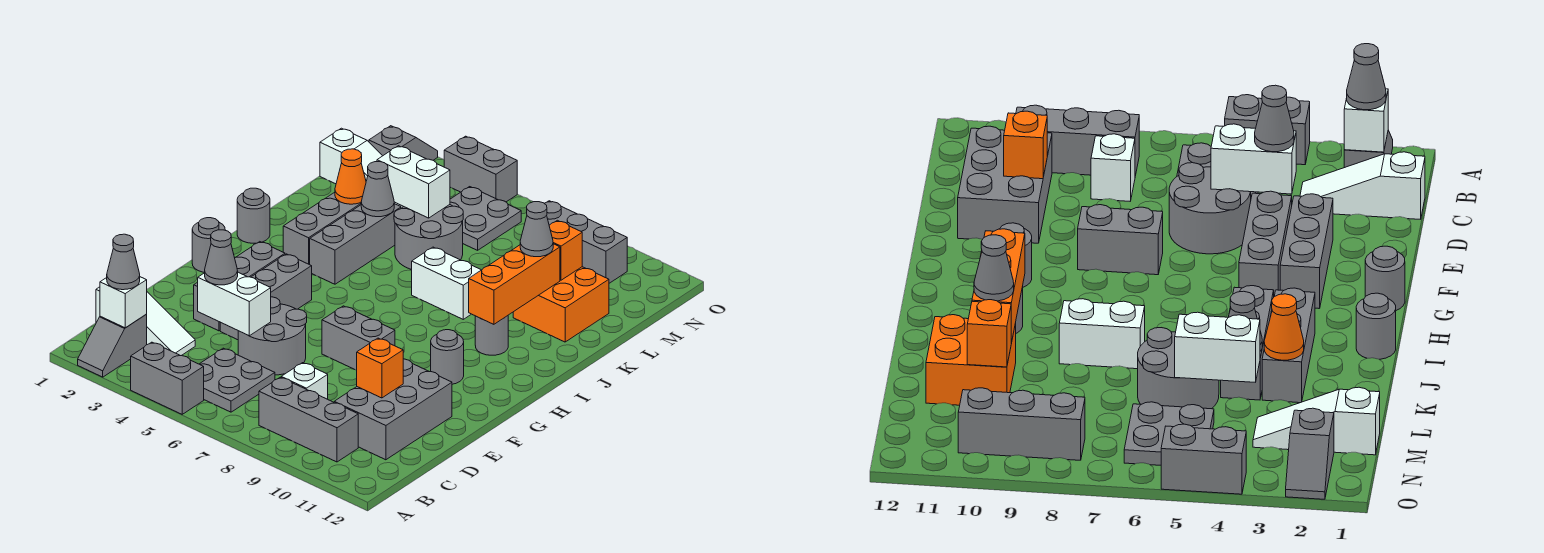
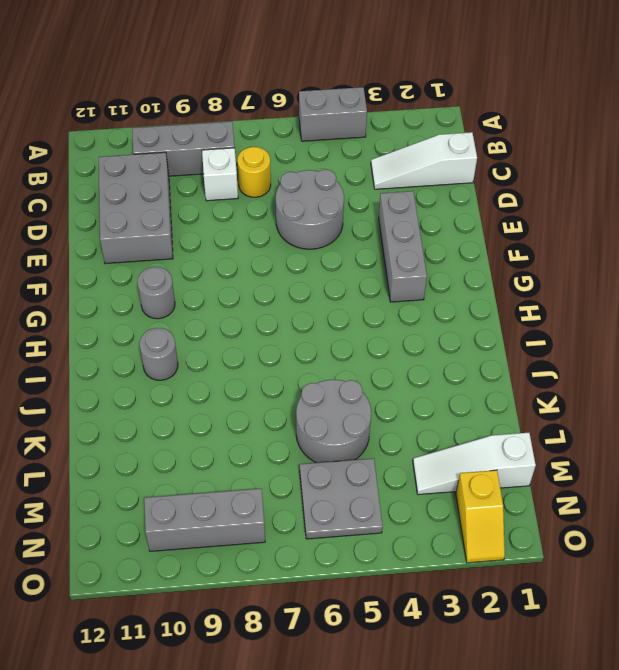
yellow round brick C7 level 1 -> none
yellow slope N2:O2 level 1 top N -> grey slope N2:O2 level 1 top N
none -> grey slope A2:B2 level 1 top B
none -> grey plate B5:C6 level 1
none -> grey brick E4:G4 level 1
none -> grey brick F7:F8 level 1

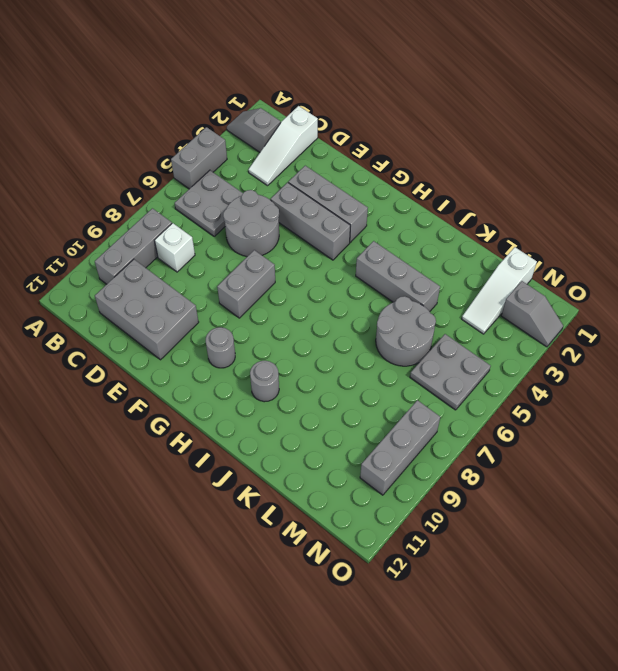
none -> grey round brick G1 level 1
none -> grey round brick I1 level 1
none -> grey brick I3:K3 level 1
none -> white brick J7:J8 level 1

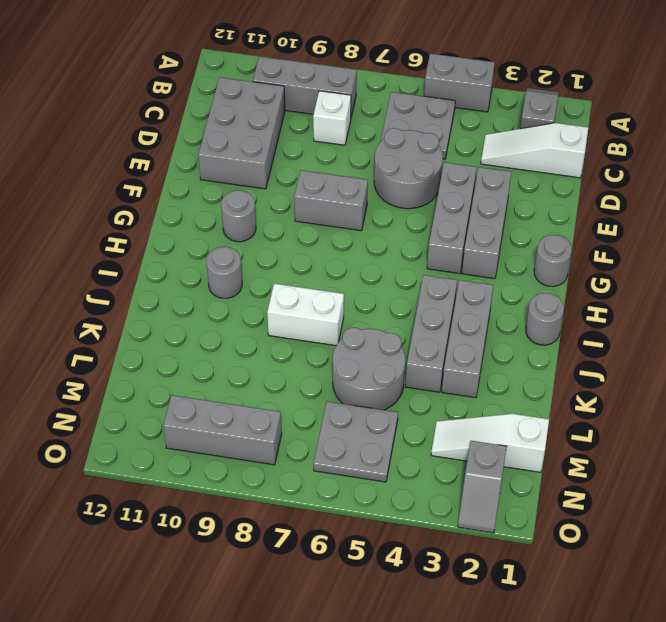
none -> orange brick K10:L11 level 1
none -> grey brick O4:O5 level 1
none -> white brick B2 level 2
none -> white brick D4:D5 level 2

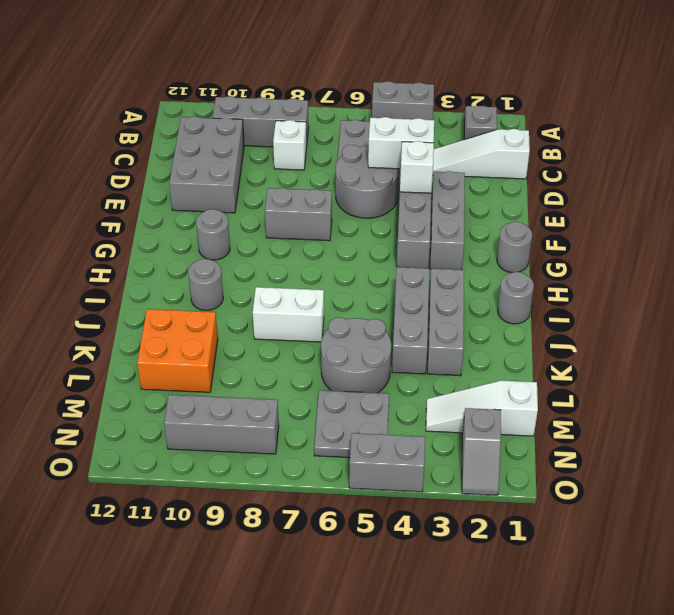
white brick E4 level 2 -> white brick B2 level 2
none -> orange brick D10 level 2
none -> orange brick I10:K10 level 2
none -> orange cone K3 level 2
none -> grey cone K4 level 2

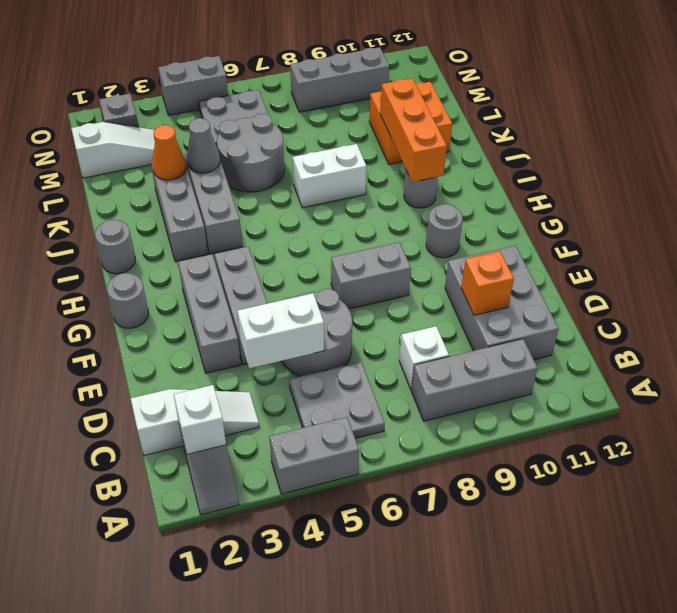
none -> white brick L4:L5 level 2
none -> orange brick L10 level 2
none -> grey cone B2 level 3
none -> grey cone D4 level 3

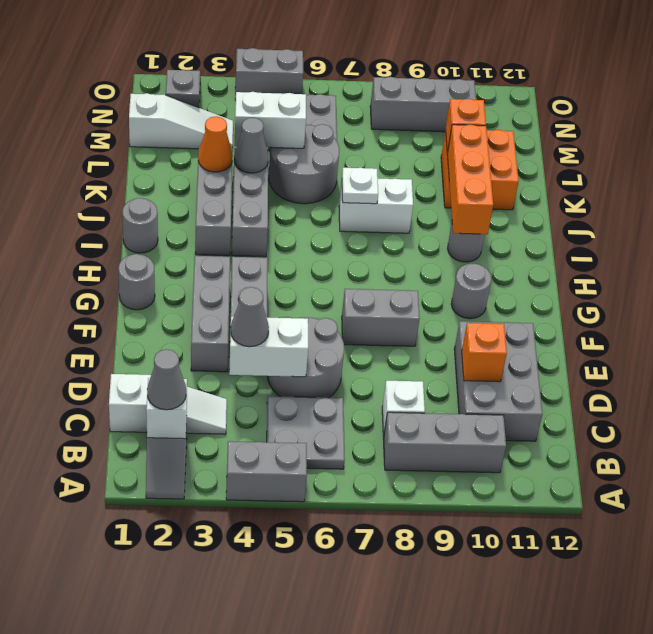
white plate J7 level 2 -> none
none -> grey cone K10 level 3

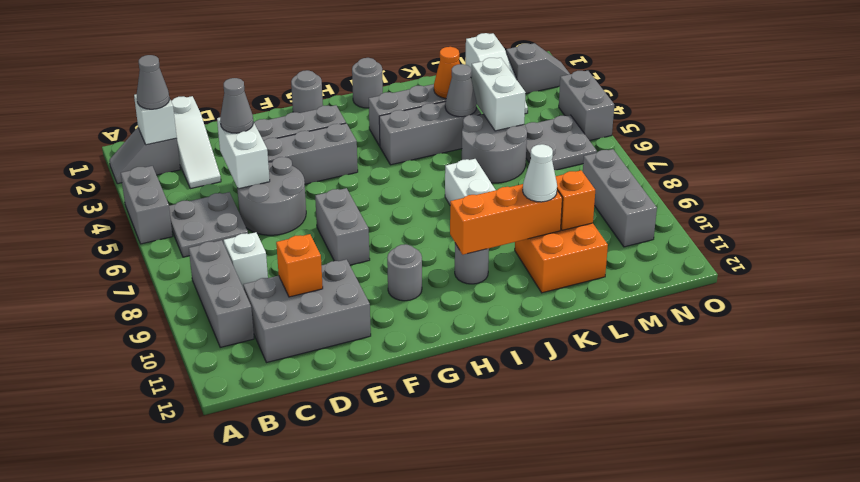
white cone K10 level 3 -> grey cone K10 level 3

